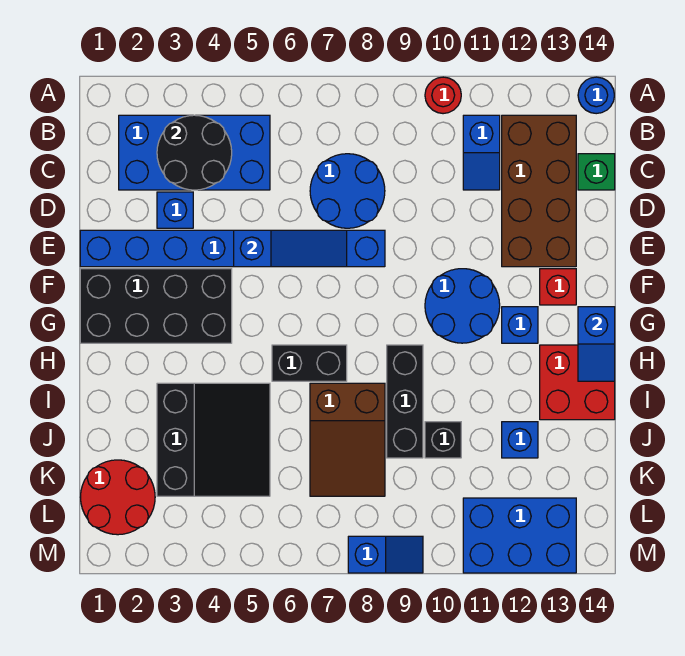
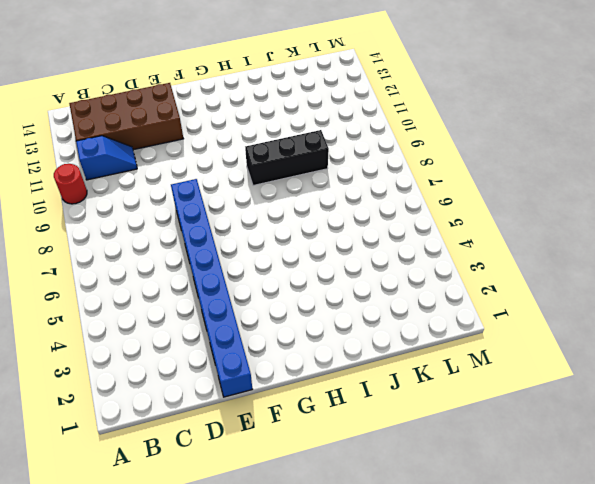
none -> blue round brick A14 level 1
none -> blue brick B2:C5 level 1
none -> blue round brick C7:D8 level 1

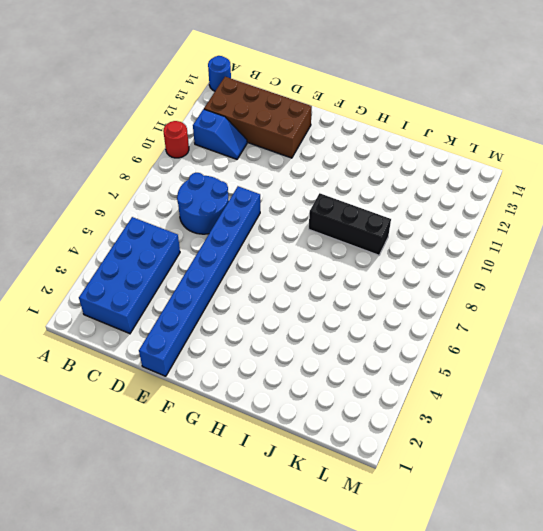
none -> green brick C14 level 1
none -> blue brick D3 level 1
none -> black brick F1:G4 level 1

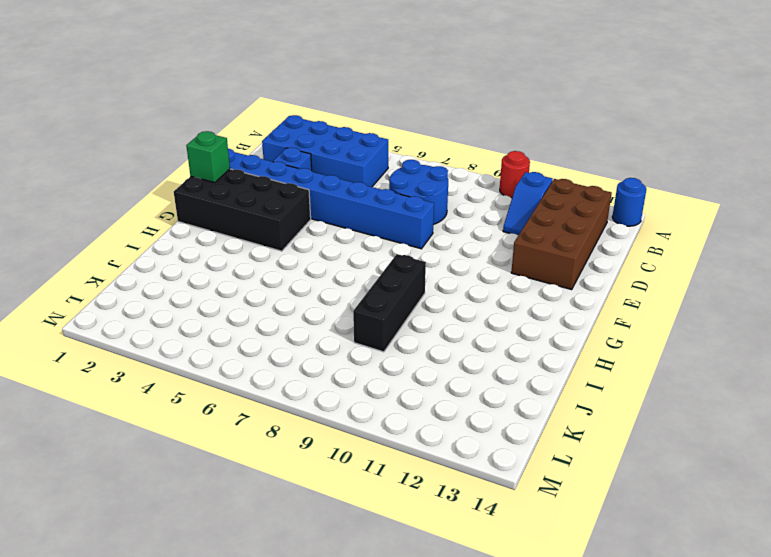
green brick F1 level 2 -> green brick C14 level 1
none -> blue round brick F10:G11 level 1
none -> red brick F13 level 1
none -> blue brick G12 level 1

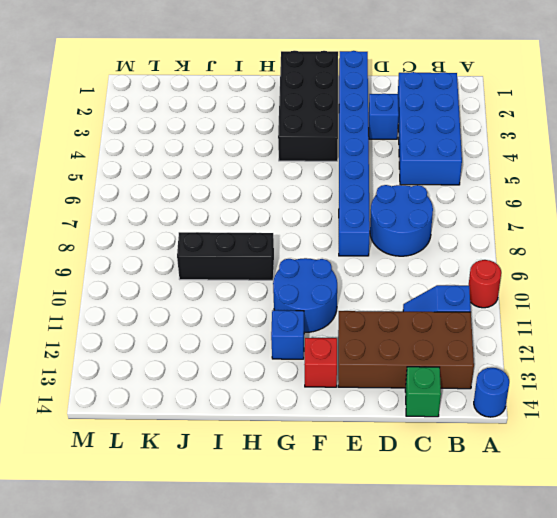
none -> black brick H6:H7 level 1
none -> red brick H13:I14 level 1
none -> black slope I3:K5 level 1 top 3

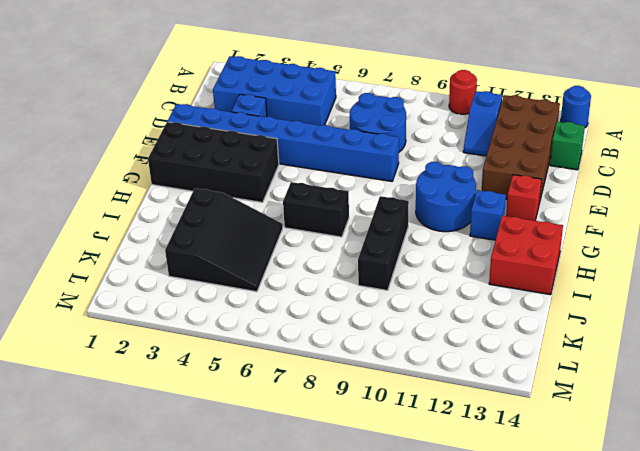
none -> brown slope I7:K8 level 1 top I
none -> black brick J10 level 1
none -> blue brick J12 level 1

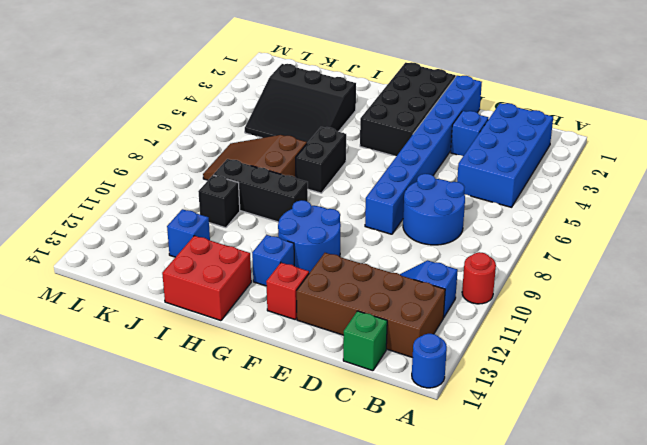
none -> red round brick K1:L2 level 1
none -> blue brick L11:M13 level 1
none -> blue slope M8:M9 level 1 top 8

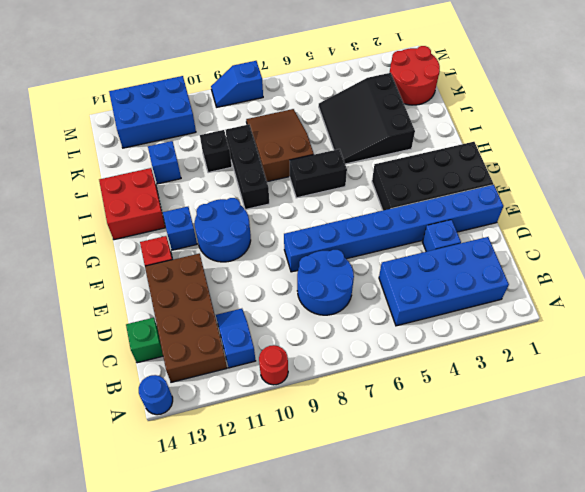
none -> black round brick B3:C4 level 2
none -> blue slope E5:E7 level 2 top 5
none -> blue slope G14:H14 level 2 top G

